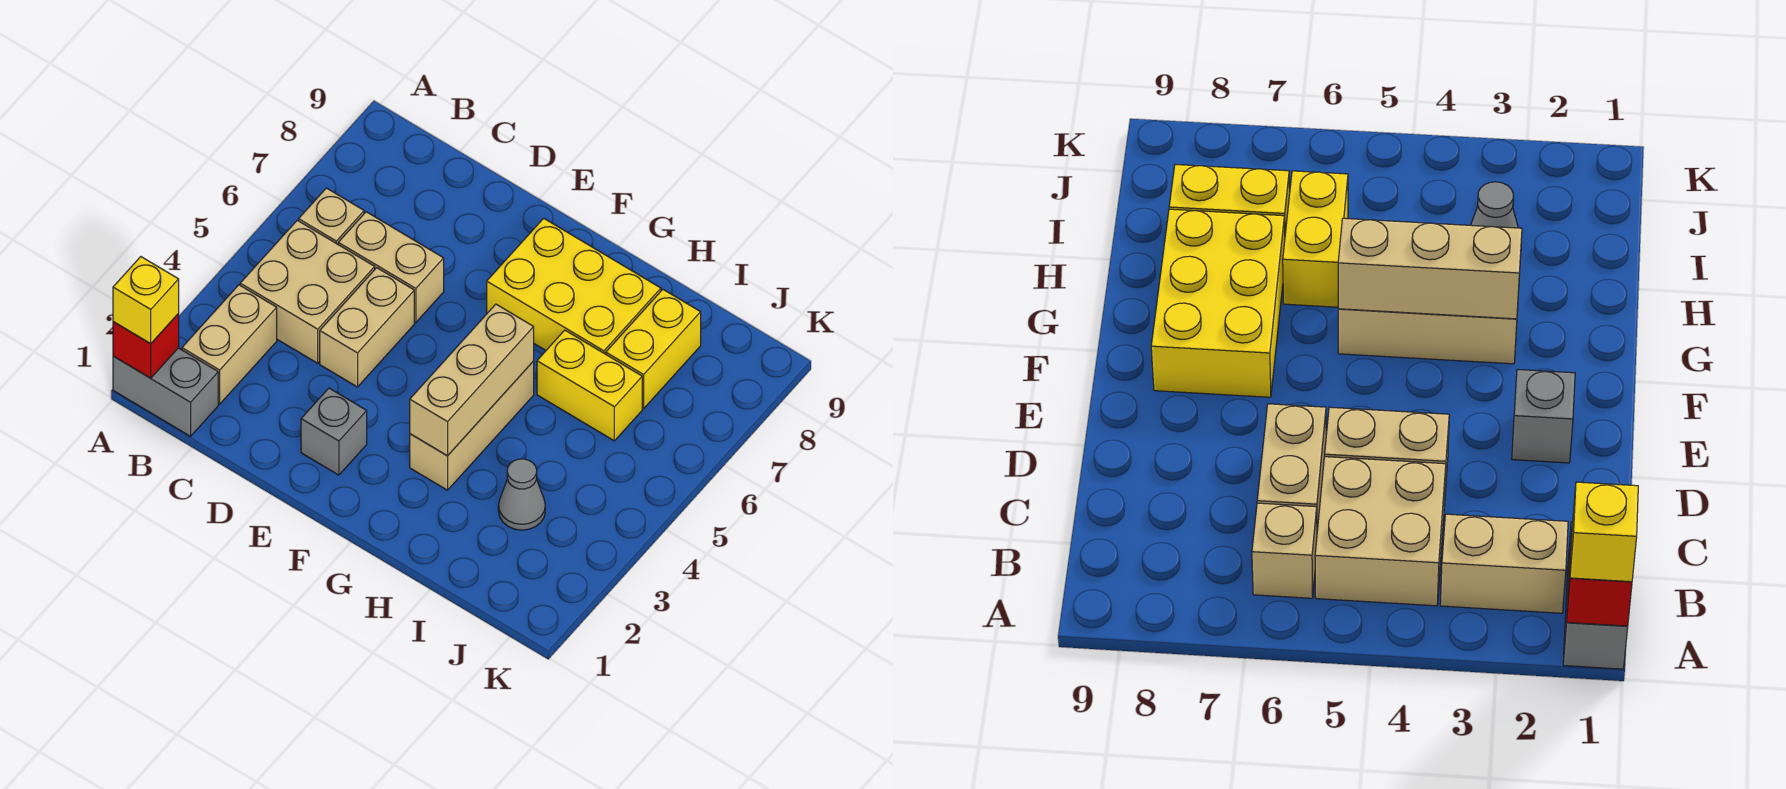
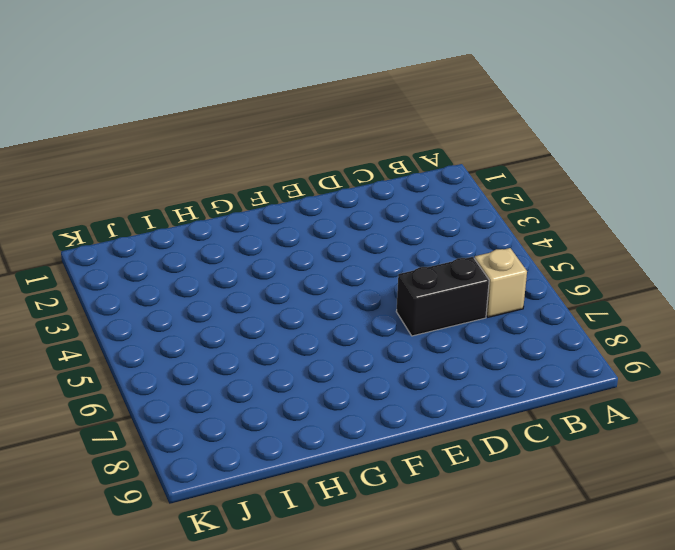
black brick C6:D6 level 1 -> tan brick C6:D6 level 1
none -> grey brick A1:B1 level 1
none -> tan brick B2:B3 level 1
none -> tan brick B4:C5 level 1

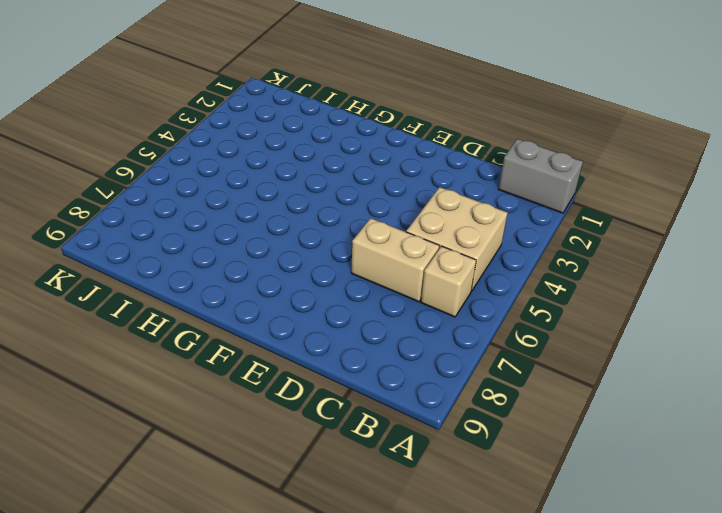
none -> tan brick B2:B3 level 1
none -> tan brick D4:D5 level 1
none -> grey brick E2 level 1

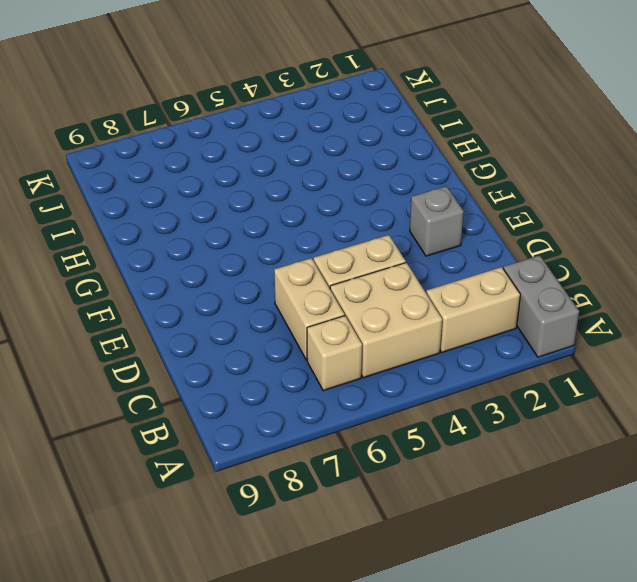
none -> yellow brick F7:H8 level 1
none -> tan brick G3:G5 level 1
none -> yellow brick H6:I6 level 1

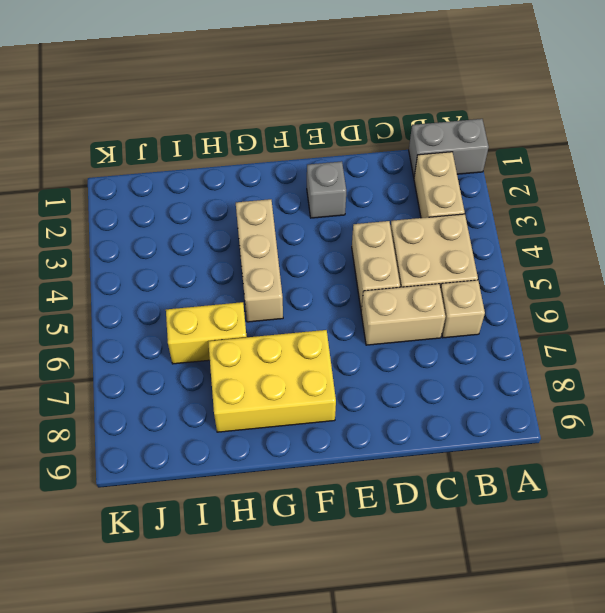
none -> grey cone I3 level 1
none -> yellow brick I7:I8 level 1
none -> red brick A1 level 2

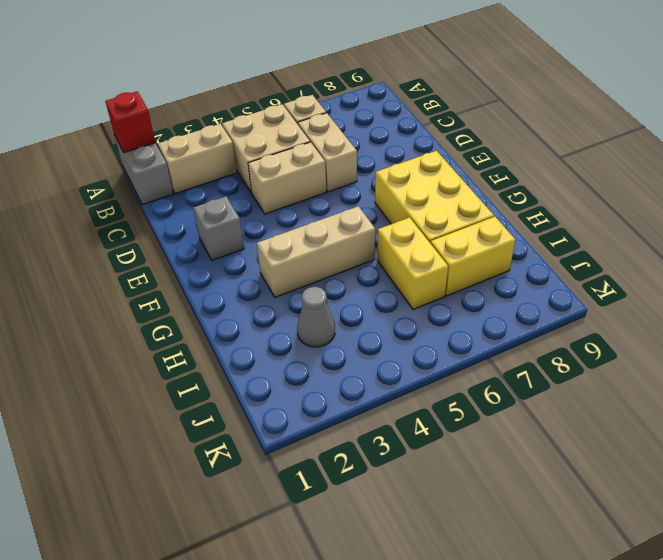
none -> tan brick G3:G5 level 2
none -> yellow brick A1 level 3

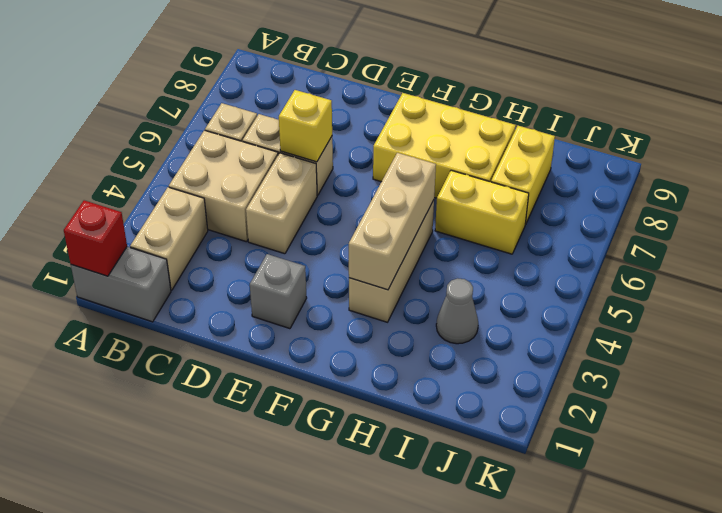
yellow brick D6 level 2 -> yellow brick A1 level 3

